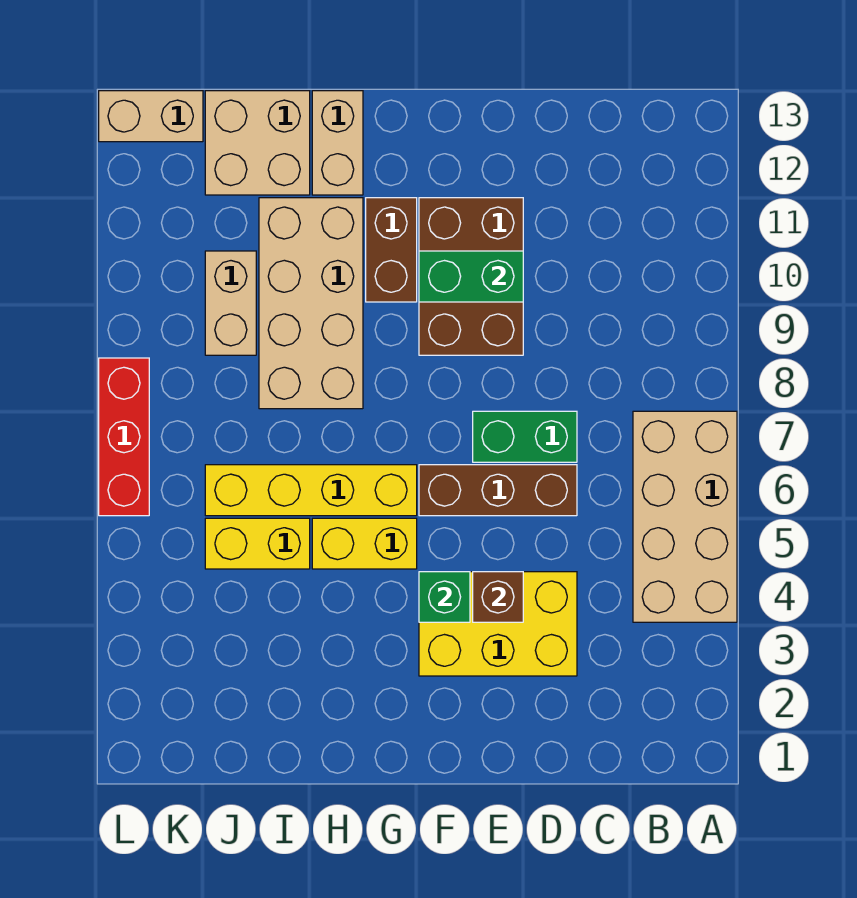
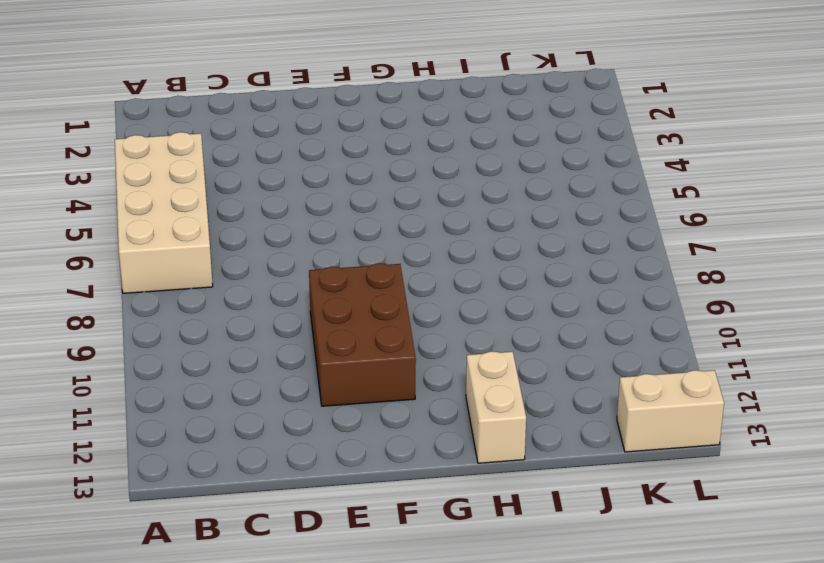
none -> yellow brick D3:F4 level 1
none -> brown brick D6:F6 level 1
none -> green brick D7:E7 level 1

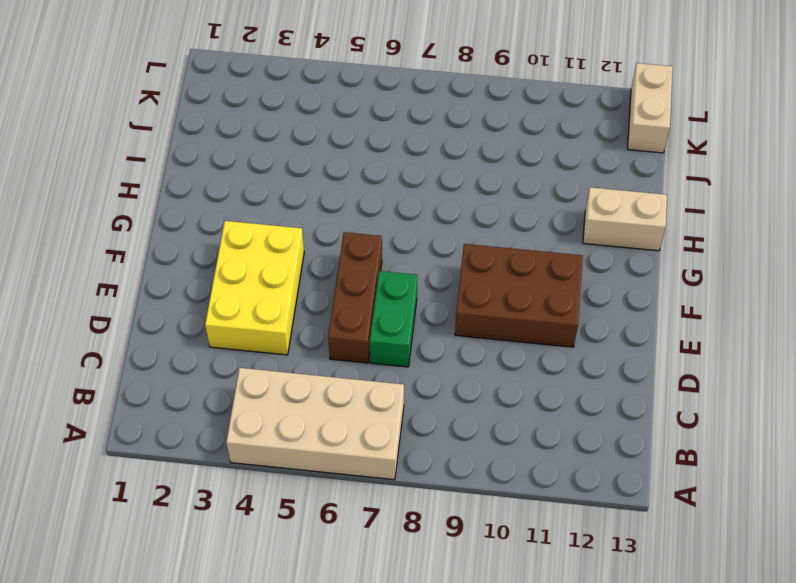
none -> yellow brick G5:H5 level 1
none -> yellow brick G6:J6 level 1
none -> brown brick G10:G11 level 1

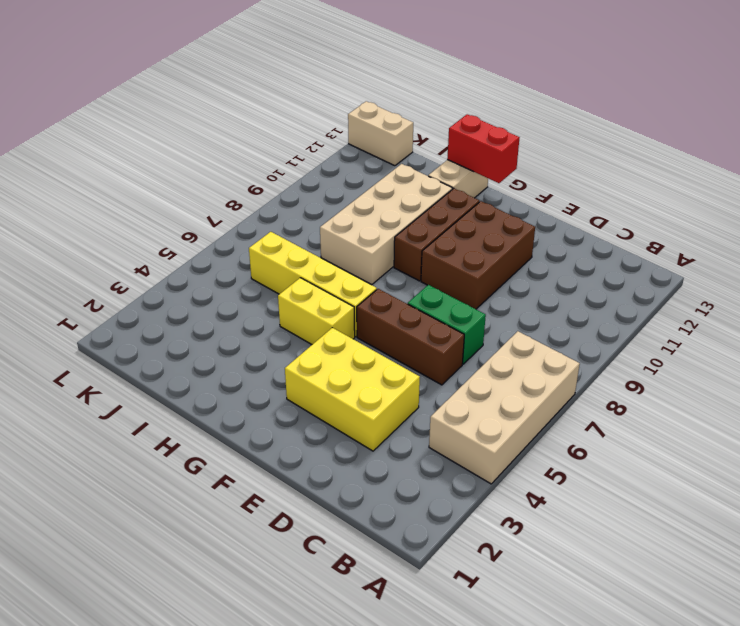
brown brick G9:G11 level 1 -> brown brick G10:G11 level 1
red brick G13:H13 level 2 -> none
none -> yellow brick I5:J5 level 1
none -> tan brick I12:J13 level 1
none -> tan brick J9:J10 level 1

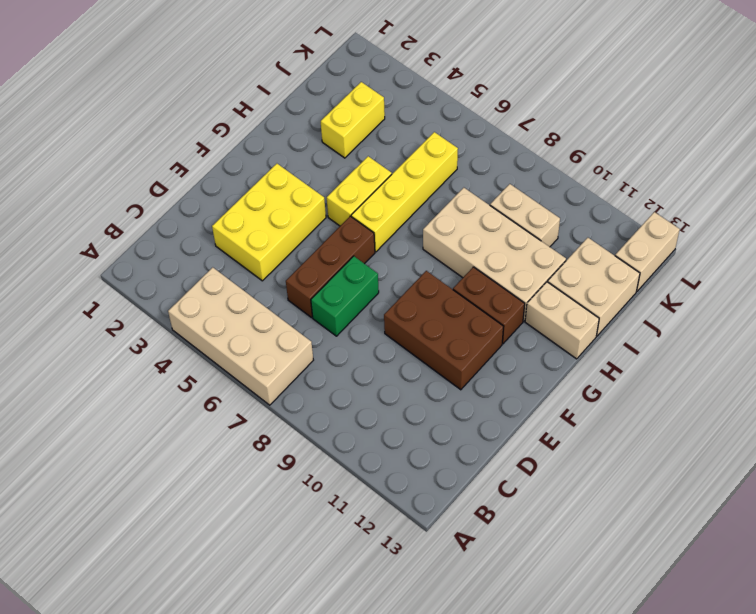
yellow brick I3:J3 level 1 -> yellow brick I5:J5 level 1
none -> red brick L6:L8 level 1
none -> brown brick E4 level 2
none -> green brick E10:F10 level 2

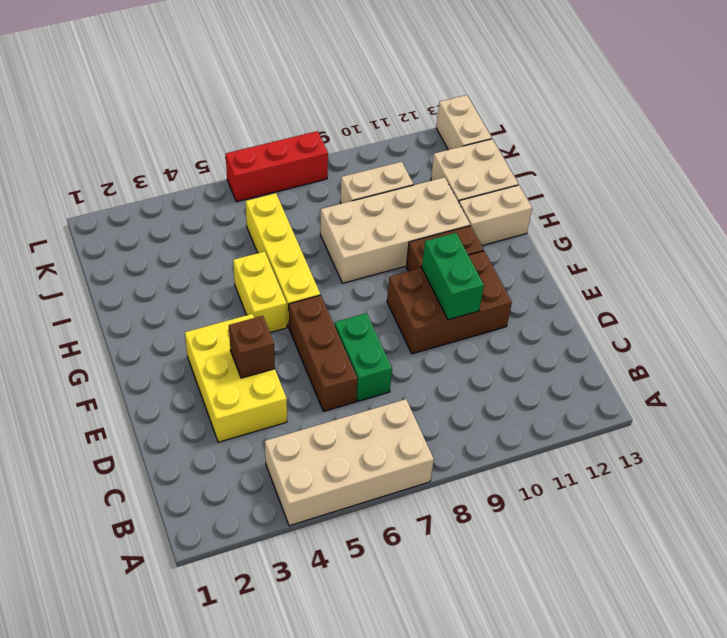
none -> yellow brick I5:J5 level 1
none -> green brick F4 level 2

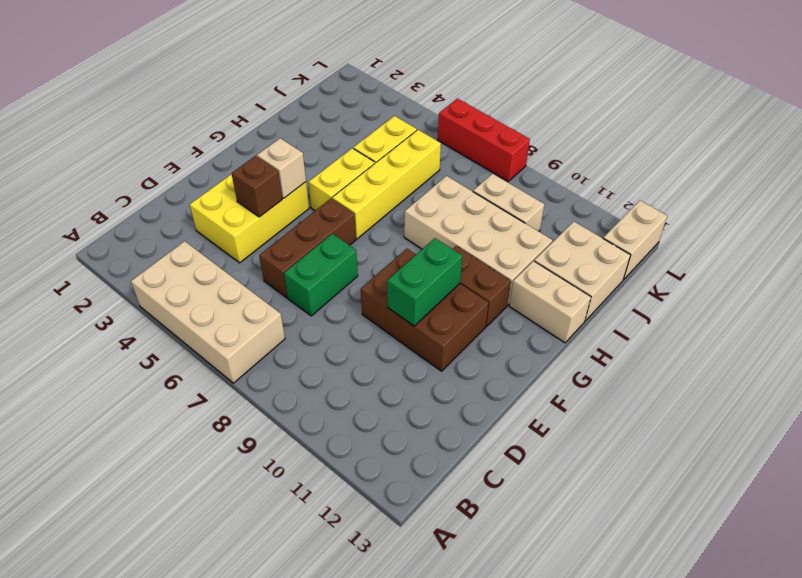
tan brick F4 level 2 -> green brick F4 level 2

